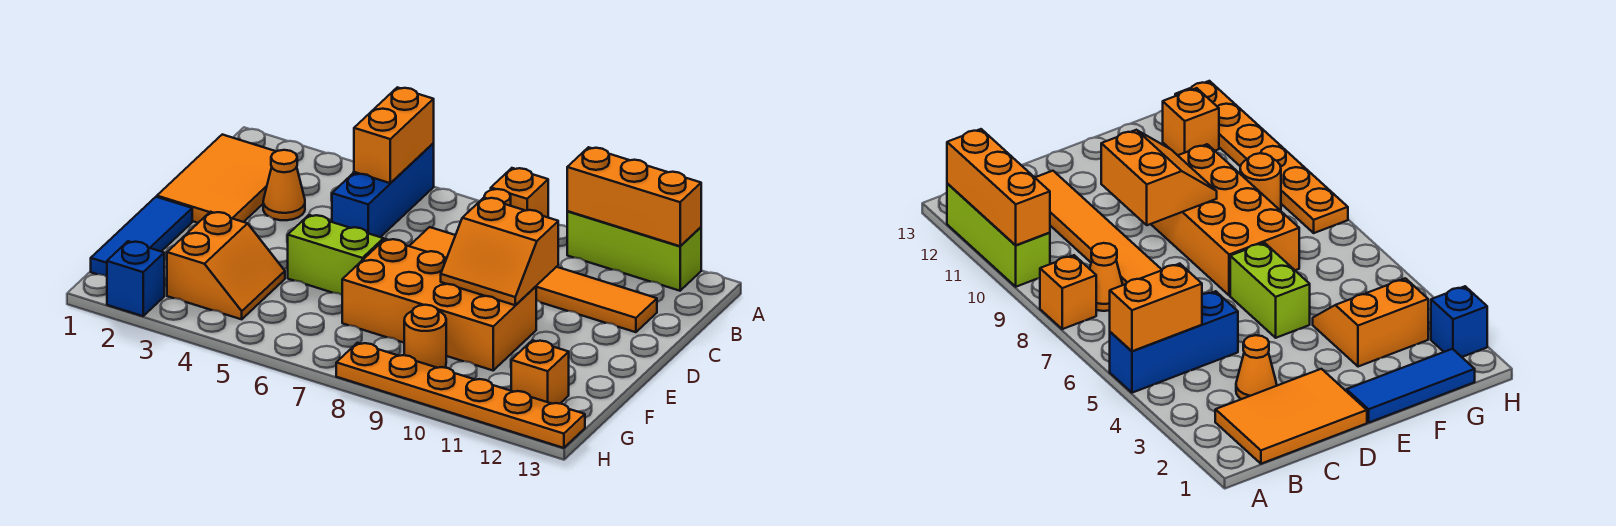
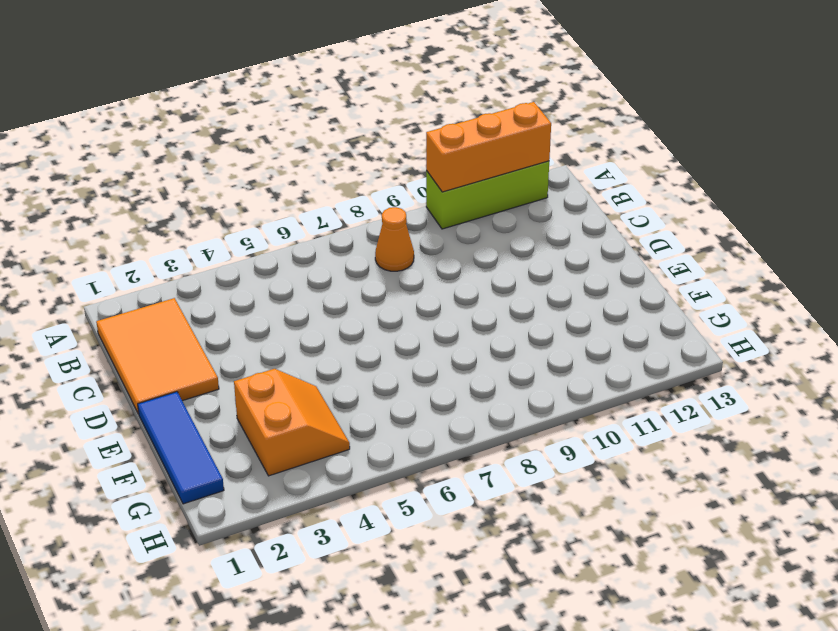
none -> blue brick A5:C5 level 1
none -> orange brick A8 level 1
none -> orange cone C3 level 1

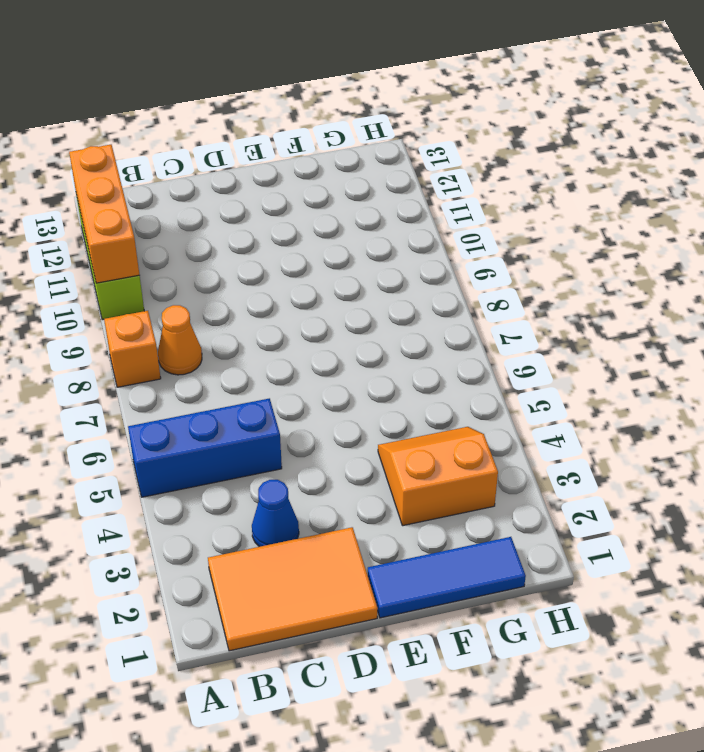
blue cone C3 level 1 -> orange cone C3 level 1
none -> orange tile C7:C12 level 1
none -> lime brick E5:E6 level 1
none -> orange brick E7:F10 level 1

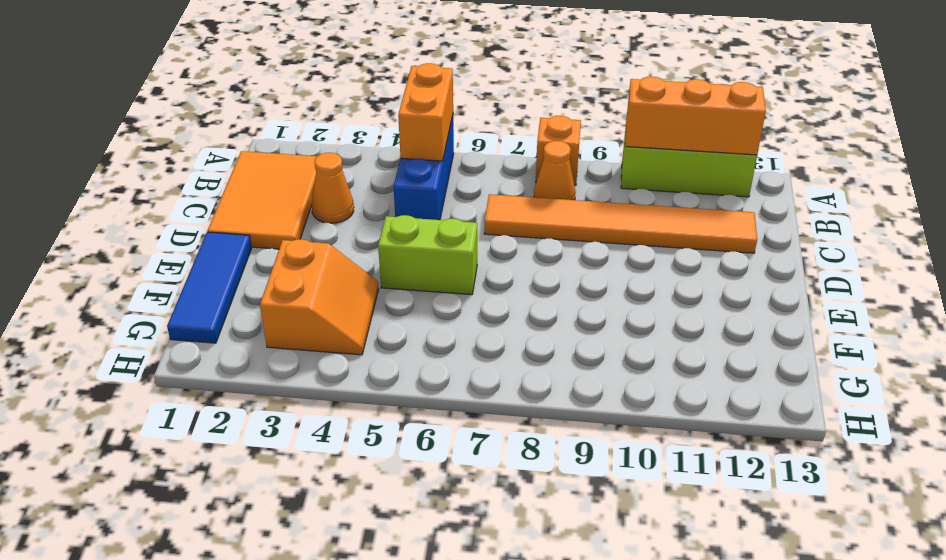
none -> orange brick E7:F10 level 1
none -> orange round brick G9 level 1
none -> orange brick G12 level 1

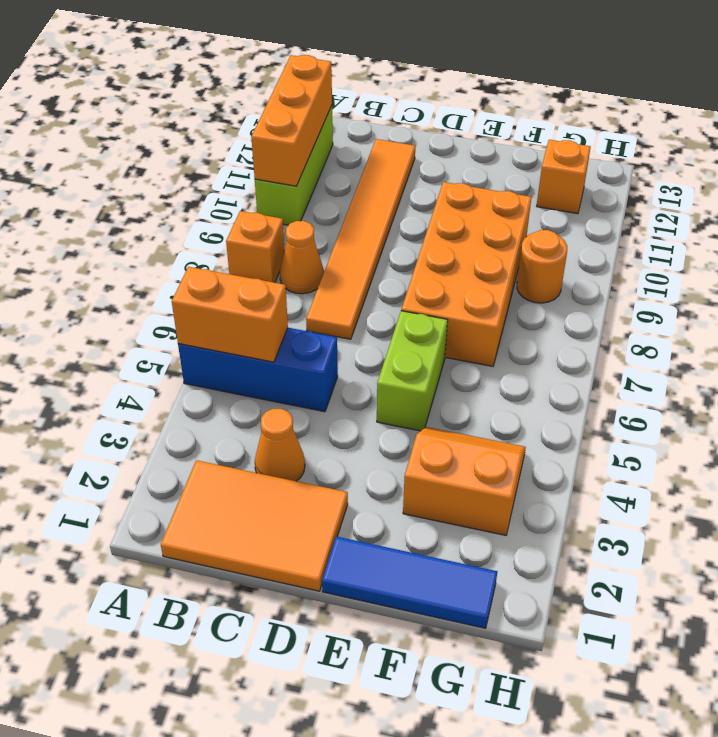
none -> blue brick H2 level 1
none -> orange plate H8:H13 level 1
none -> orange slope D9:E10 level 2 top D

